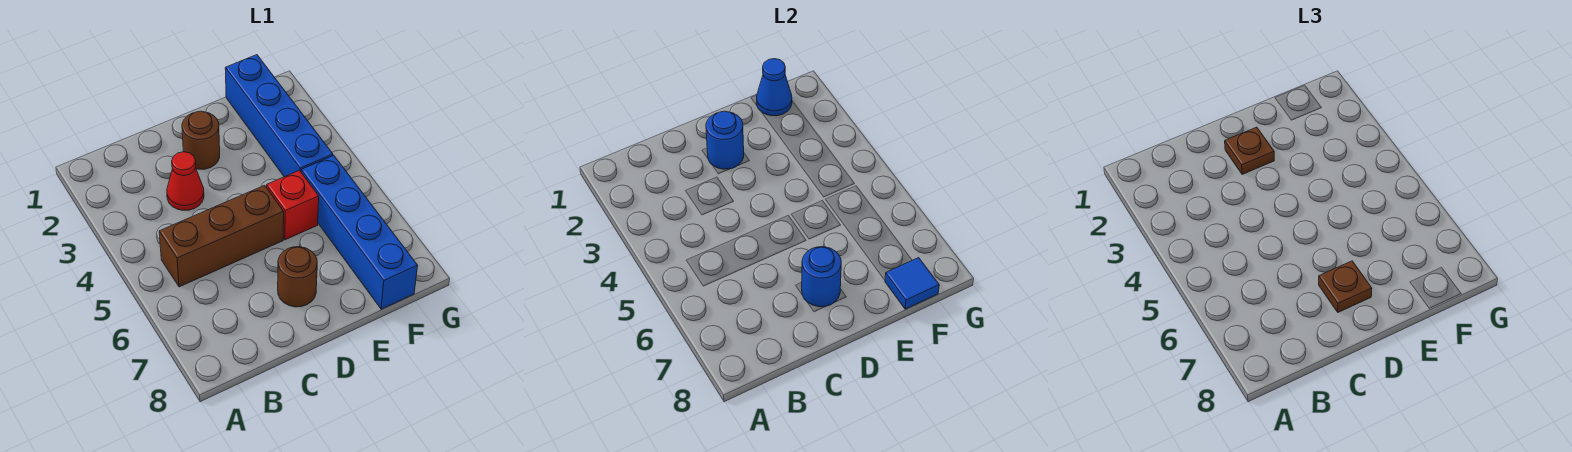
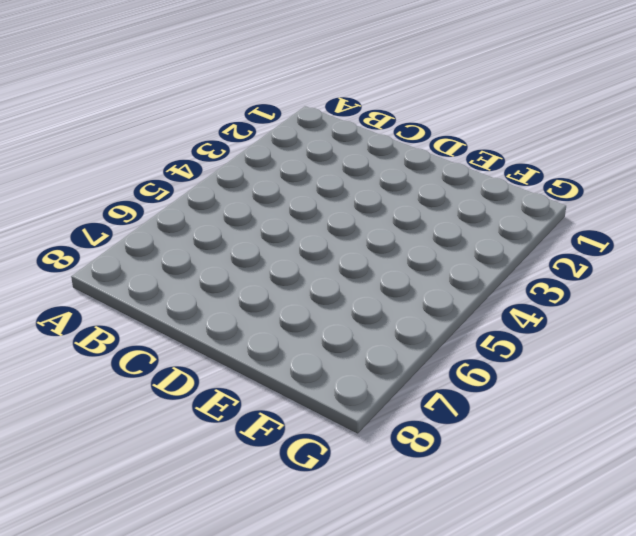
none -> brown brick B5:D5 level 1
none -> red cone C3 level 1
none -> brown round brick D2 level 1

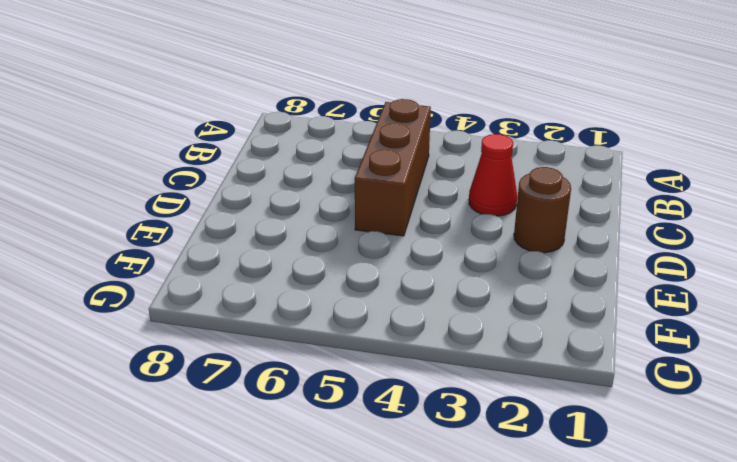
none -> brown round brick D7 level 1
none -> red brick E5 level 1
none -> blue brick F1:F4 level 1

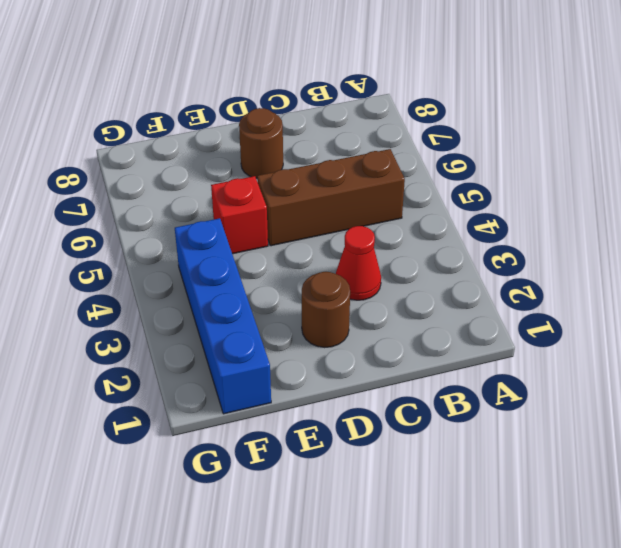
none -> blue brick F5:F8 level 1
none -> blue round brick D2 level 2
none -> blue round brick D7 level 2

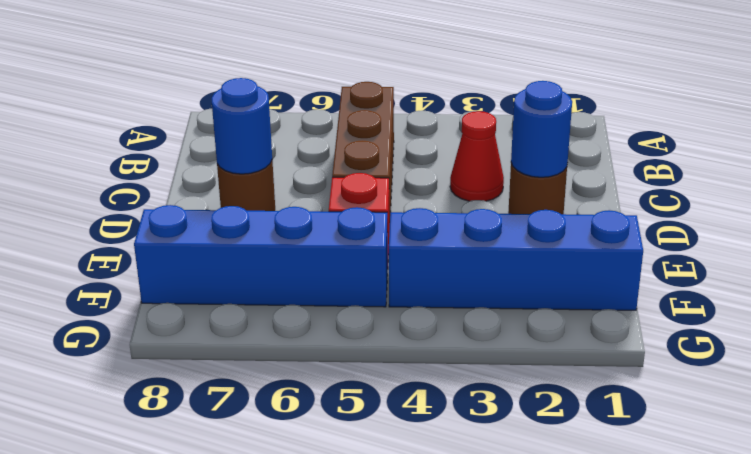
none -> blue cone F1 level 2
none -> blue tile F8 level 2
none -> brown plate D2 level 3

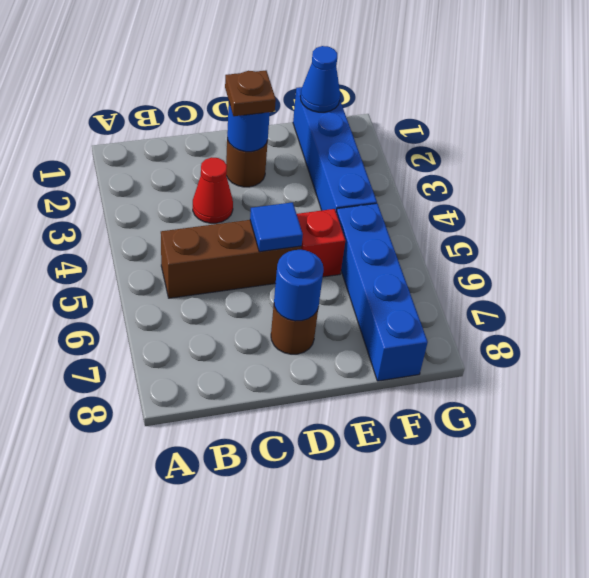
blue tile D5 level 2 -> blue tile F8 level 2
none -> brown plate D7 level 3

